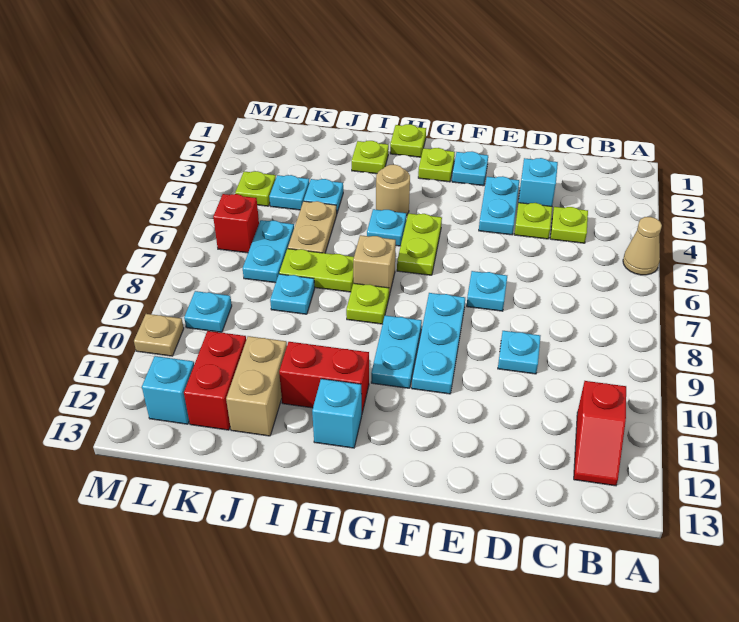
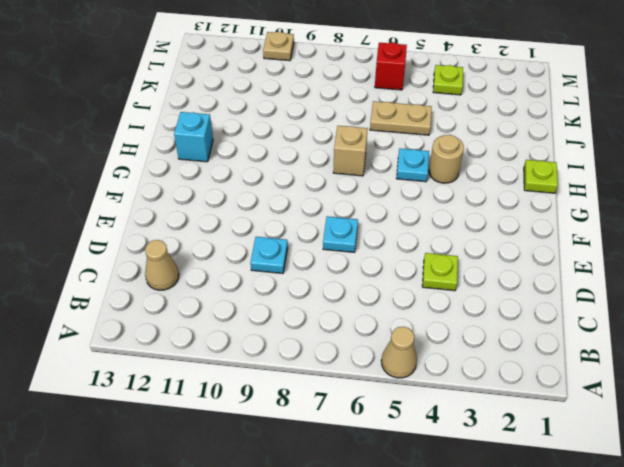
tan cone C12 level 1 -> none
none -> red slope B11:B12 level 1 top 11
none -> lime plate C4 level 1
none -> cyan brick D3 level 1
none -> cyan plate E3:E4 level 1

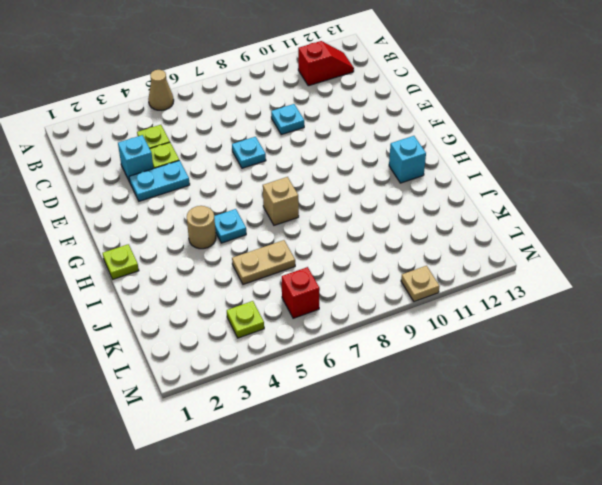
none -> cyan plate F2 level 1
none -> cyan plate F8:F10 level 1
none -> lime plate G2 level 1
none -> lime plate G5:G6 level 1

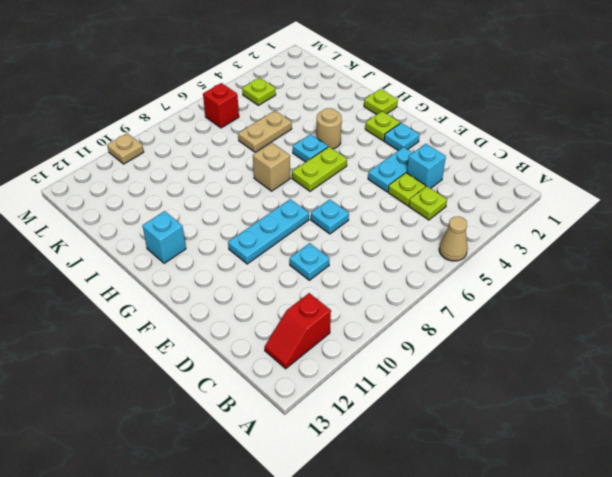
none -> cyan plate G9:G10 level 1
none -> lime plate H8 level 1
none -> red brick H11:I11 level 1
none -> lime plate I2 level 1

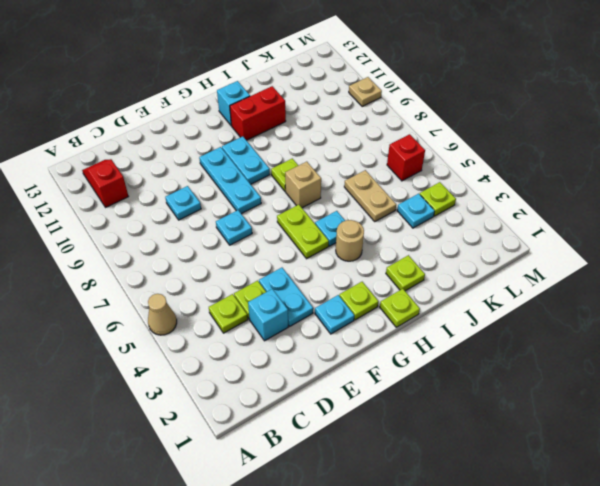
none -> lime plate I7:J7 level 1
none -> cyan plate J4 level 1
none -> cyan plate J8 level 1
none -> tan brick J11:J12 level 1

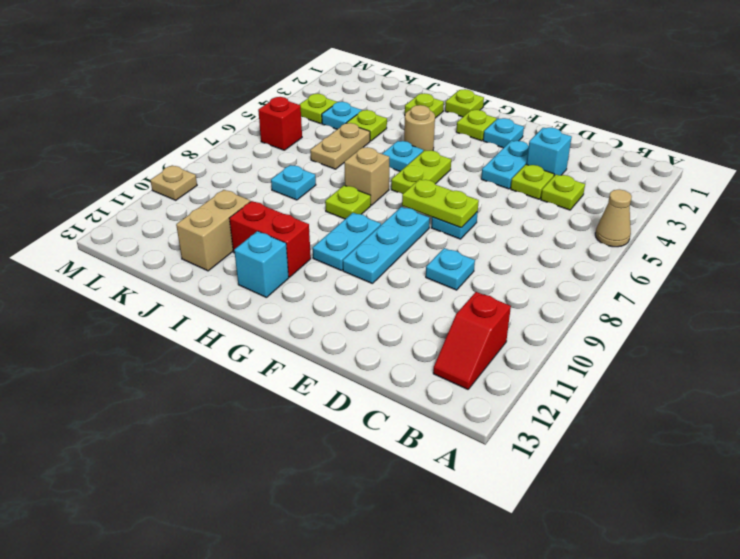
lime plate E7:F7 level 2 -> lime plate I7:J7 level 1
lime plate J4 level 1 -> cyan plate J4 level 1
none -> cyan plate K6:K7 level 1
none -> red brick K11:K12 level 1
none -> cyan plate L9 level 1
none -> cyan brick L12 level 1

